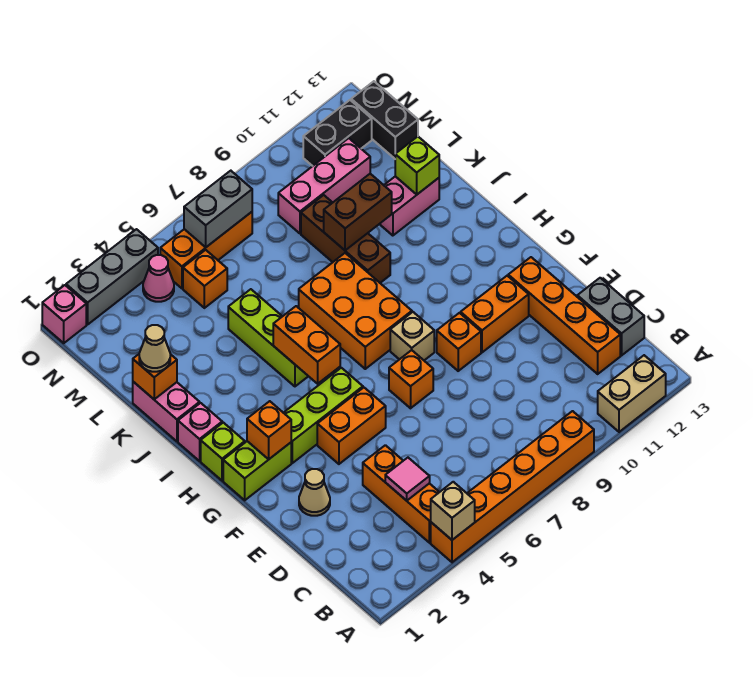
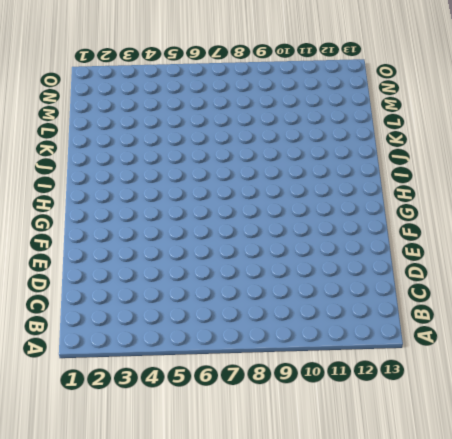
none -> orange brick A4:A9 level 1
none -> tan brick A11:A12 level 1
none -> orange brick B4:D4 level 1
none -> orange brick C12:F12 level 1

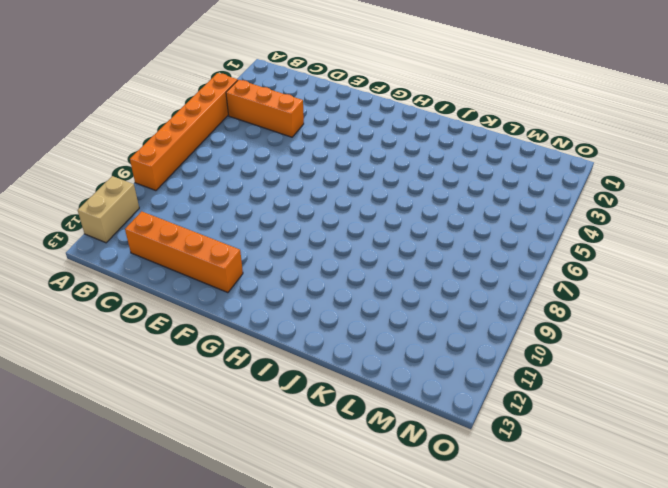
none -> grey brick C13:D13 level 1
none -> tan cone E2 level 1
none -> orange brick F4:F5 level 1
none -> orange brick F7 level 1

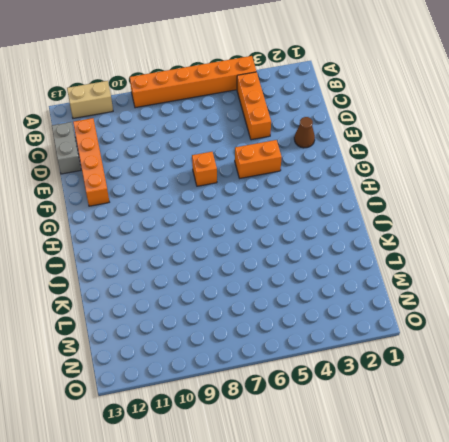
brown cone E2 level 1 -> tan cone E2 level 1
none -> orange brick F9 level 1
none -> orange brick F10:F11 level 1
none -> lime brick G1:G2 level 1
none -> lime brick G3:G5 level 1

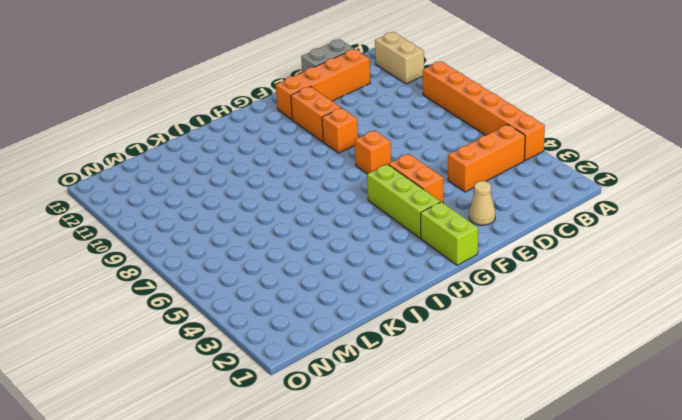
none -> tan brick G8 level 1
none -> lime brick H1 level 1
none -> orange brick H7:J8 level 1
none -> pink brick I1 level 1

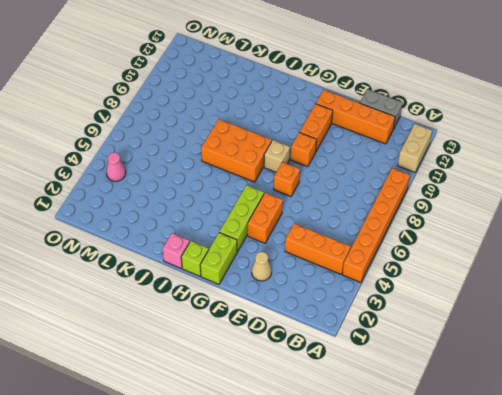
none -> lime brick I5:K5 level 1
none -> pink brick J1:K1 level 1
none -> brown brick J9:L9 level 1
none -> pink brick K11:K12 level 1

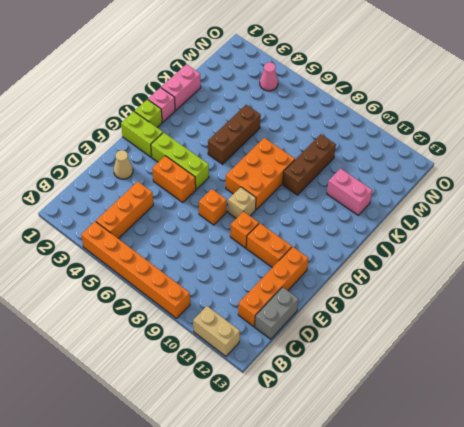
brown brick I5:K5 level 1 -> lime brick I5:K5 level 1
none -> orange brick M5 level 1
none -> pink brick M9:M11 level 1
none -> black brick M13:N13 level 1
none -> orange brick N5:N7 level 1

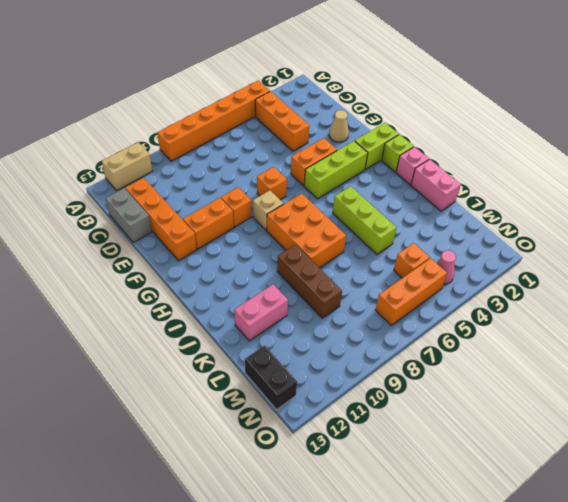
none -> pink brick M9:M11 level 1
none -> black brick N11:N12 level 1
none -> pink brick O1 level 1
none -> grey brick O2:O4 level 1

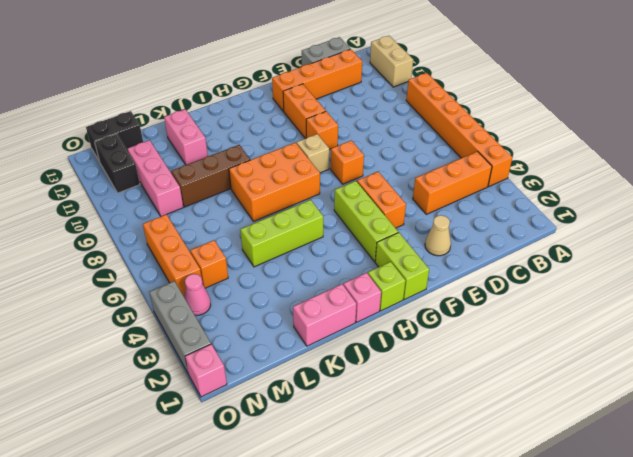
none -> tan brick A4 level 2
none -> pink tile C4 level 2
none -> orange brick G2 level 2
none -> orange brick H5:I5 level 2

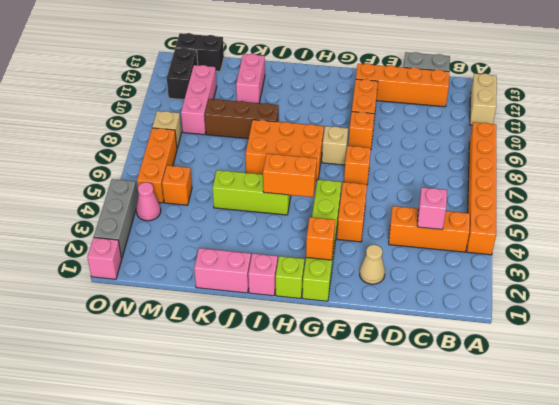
pink brick C4 level 2 -> pink tile C4 level 2
tan brick N8 level 1 -> tan brick A4 level 2
none -> orange brick K1 level 2
none -> brown brick K9:K10 level 2
none -> lime brick K12 level 2
none -> grey brick N6:N7 level 2

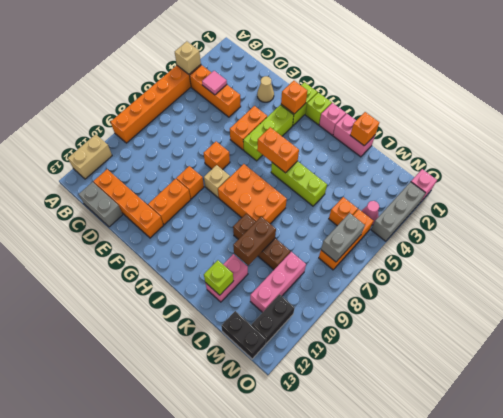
none -> tan cone K1 level 3

